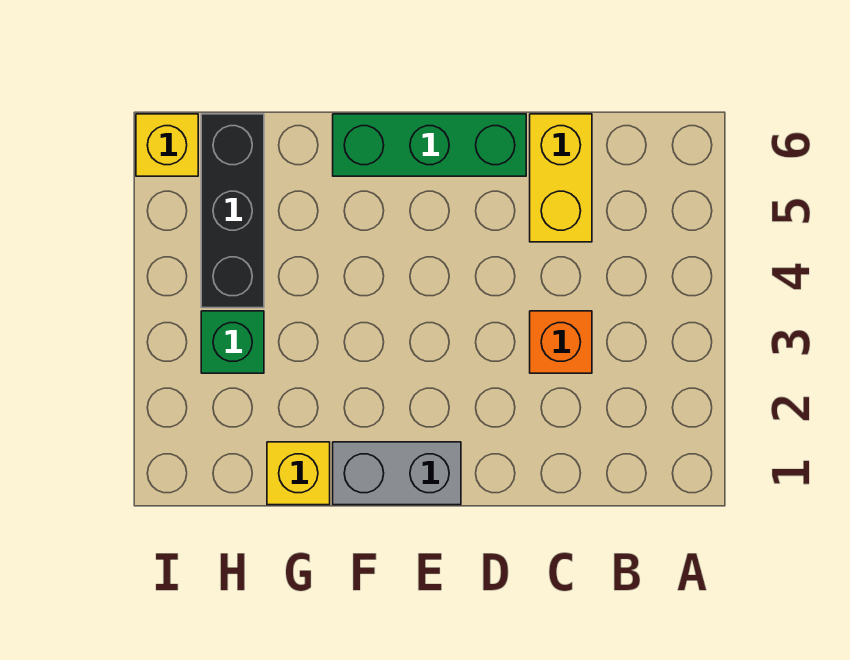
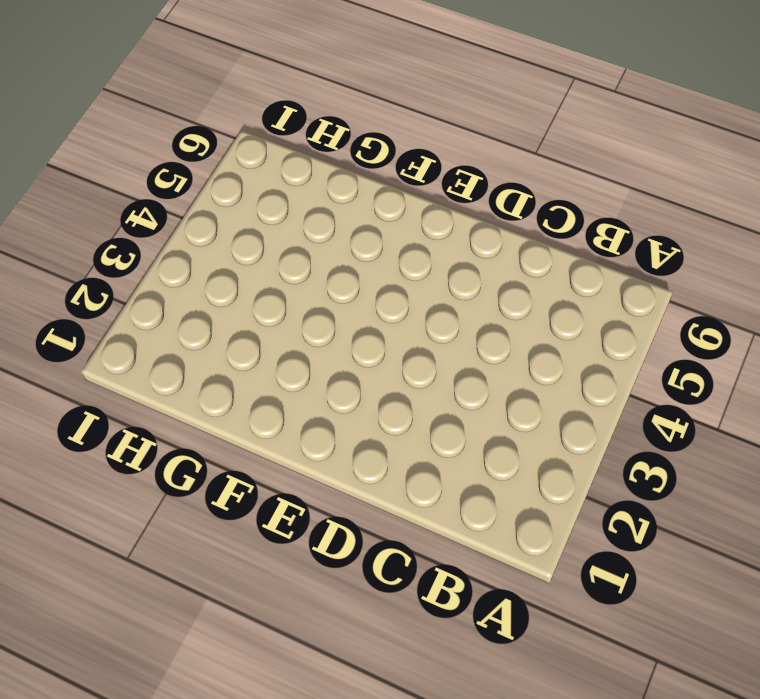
none -> orange brick C3 level 1
none -> yellow brick C5:C6 level 1

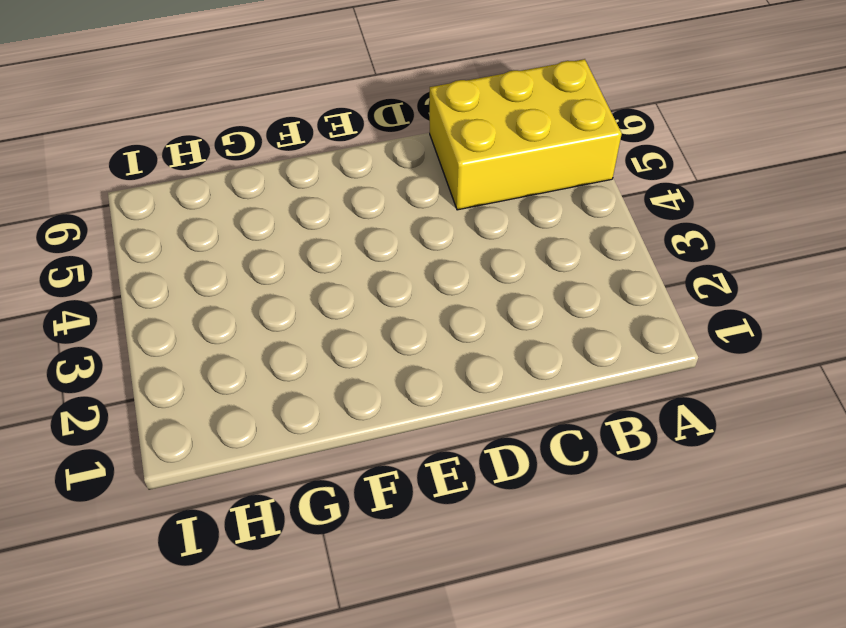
yellow brick A5:C6 level 1 -> yellow brick C5:C6 level 1
none -> orange brick C3 level 1
none -> green brick D6:F6 level 1

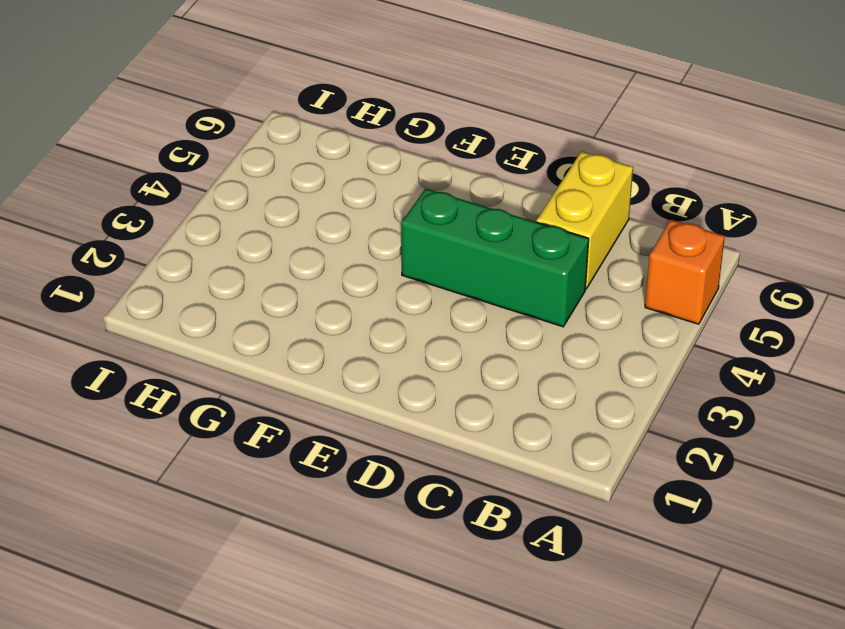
orange brick A5 level 1 -> orange brick C3 level 1
green brick C4:E4 level 1 -> green brick D6:F6 level 1
none -> grey brick E1:F1 level 1
none -> yellow brick G1 level 1

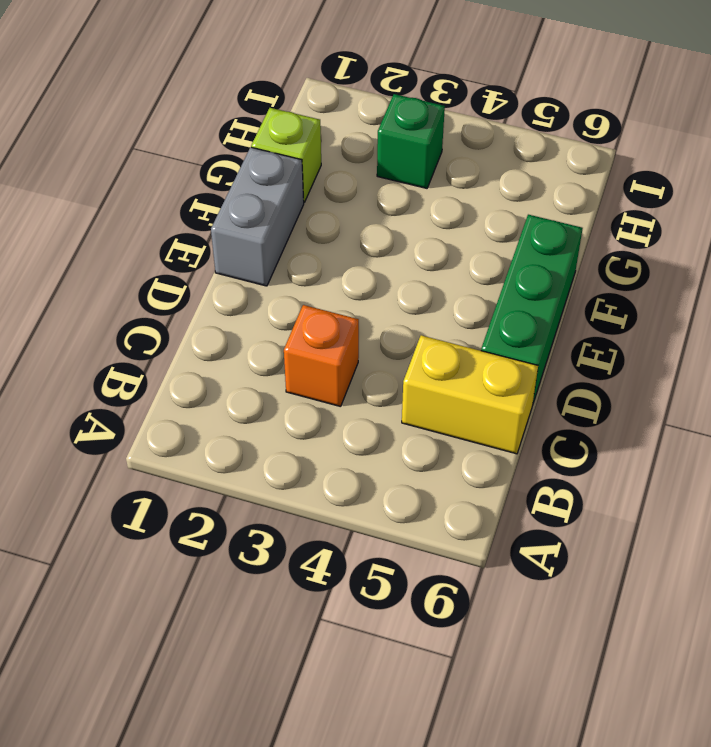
lime brick G1 level 1 -> yellow brick G1 level 1
none -> black brick H4:H6 level 1
none -> yellow brick I6 level 1

